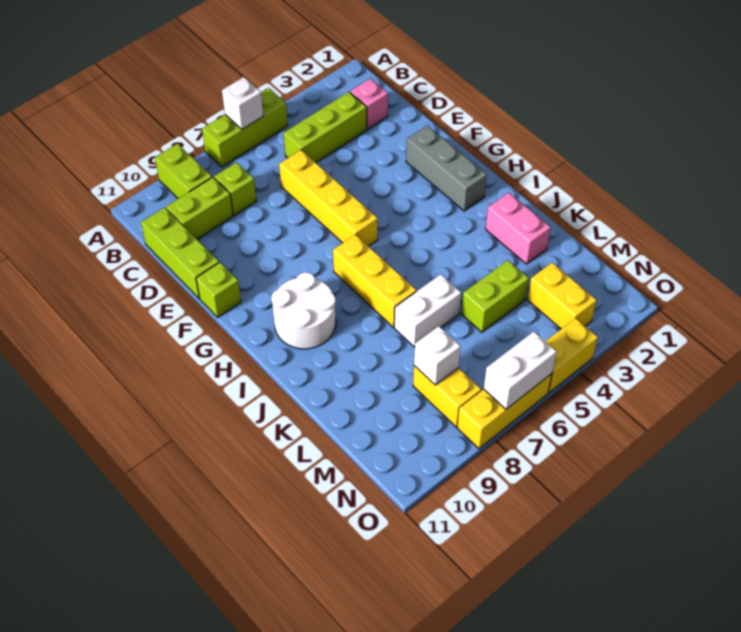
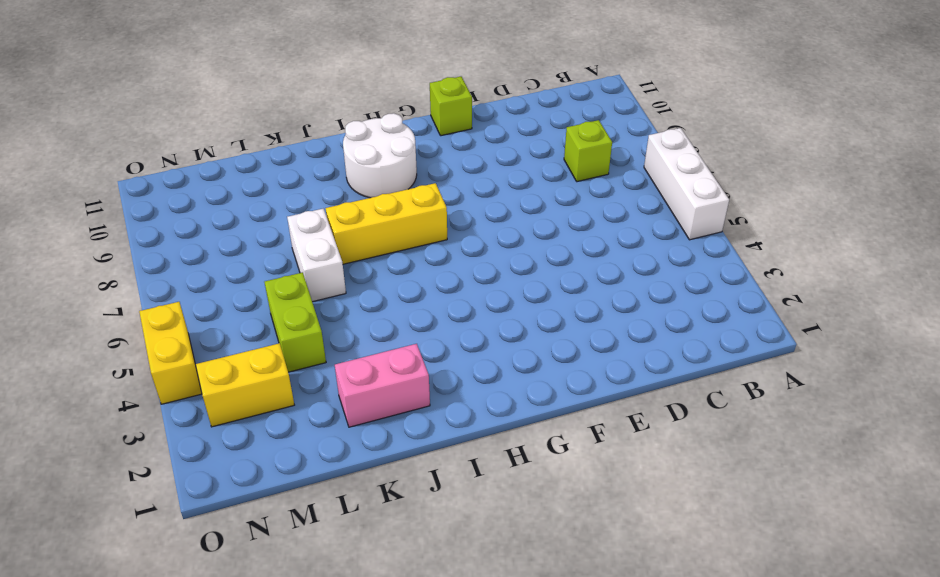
white brick A5:A7 level 1 -> lime brick A5:A7 level 1
none -> lime brick A9:B9 level 1
none -> pink brick C2 level 1
none -> lime brick C3:C5 level 1

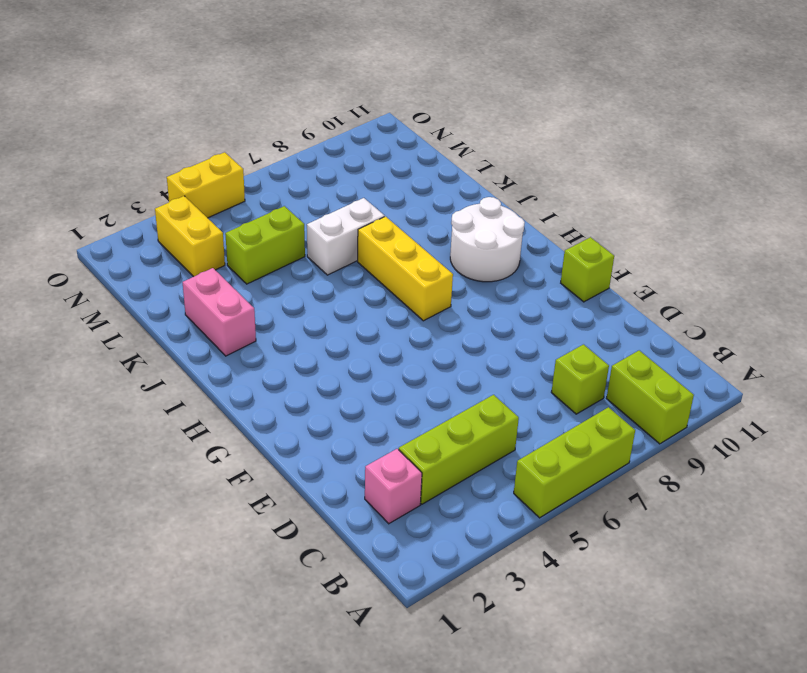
none -> lime brick C9:C10 level 1
none -> lime brick C11:E11 level 1
none -> yellow brick D6:G6 level 1

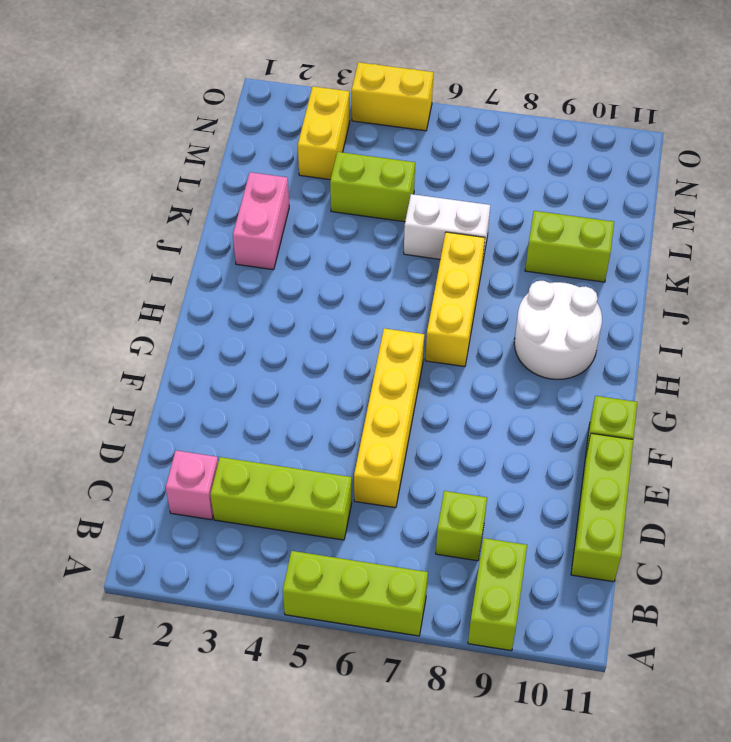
lime brick K9:K10 level 1 -> lime brick C9:C10 level 1
none -> grey brick F2:H2 level 1
none -> yellow brick M8:N8 level 1
none -> yellow brick O6:O8 level 1

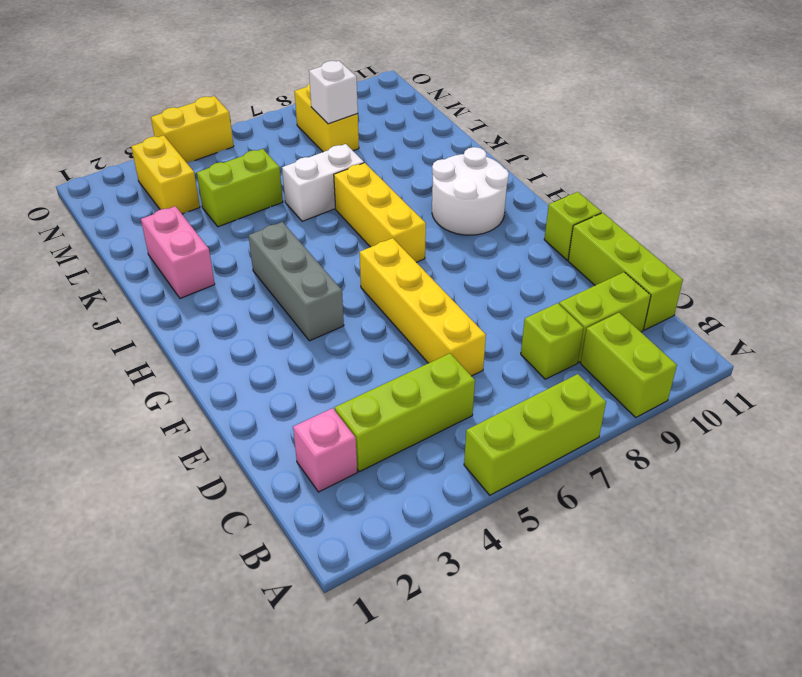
grey brick G4:I4 level 1 -> grey brick F2:H2 level 1
none -> yellow brick O6:O8 level 1
none -> white brick A6 level 2
none -> white brick O6:O7 level 2

